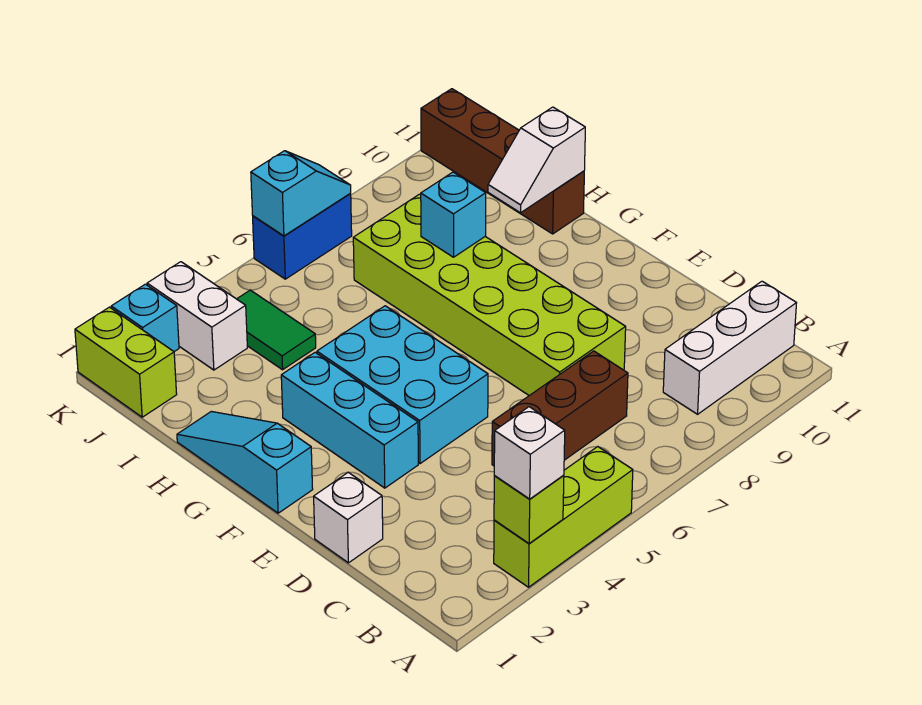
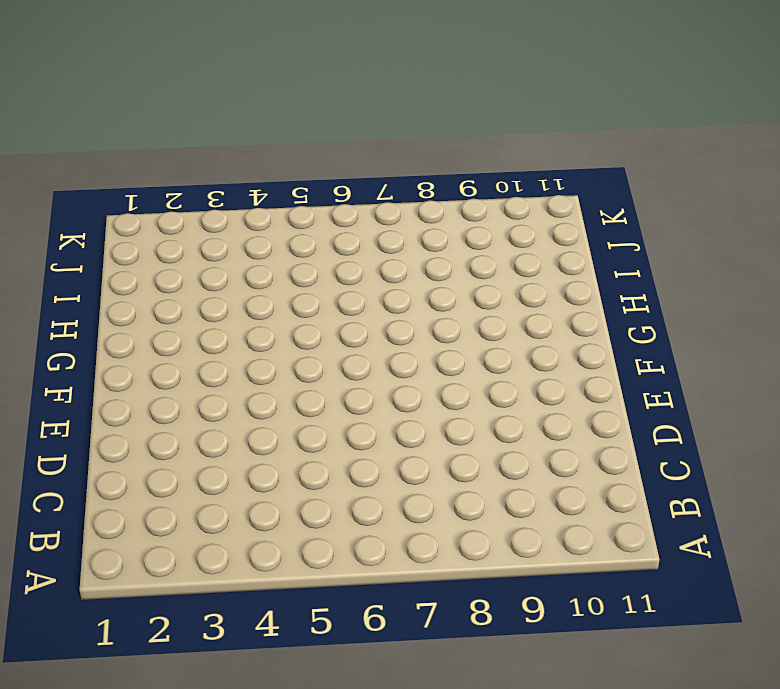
none -> lime brick A3:A5 level 1
none -> white brick B9:B11 level 1
none -> brown brick C5:C7 level 1

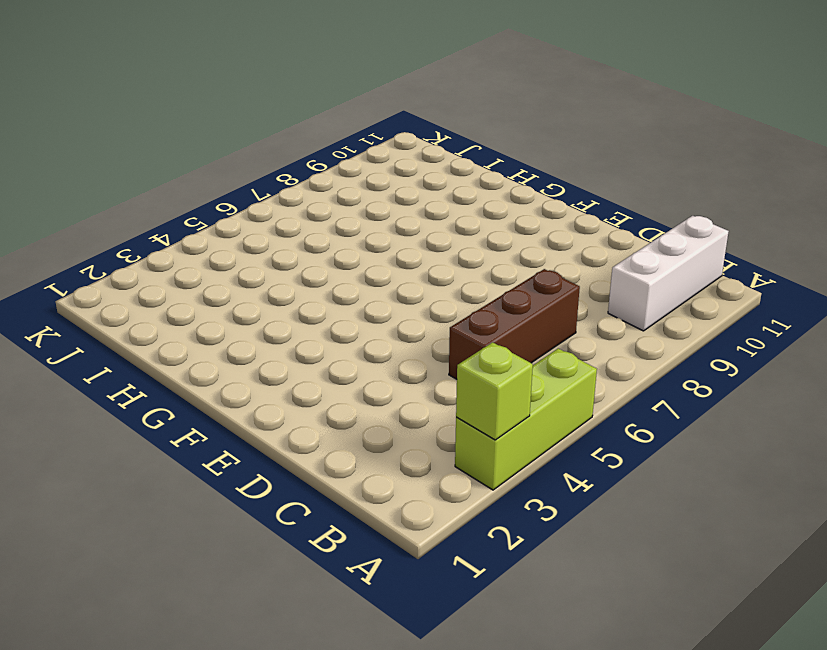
none -> white brick D1 level 1
none -> lime brick D7:I8 level 1
none -> cyan brick E3:G3 level 1

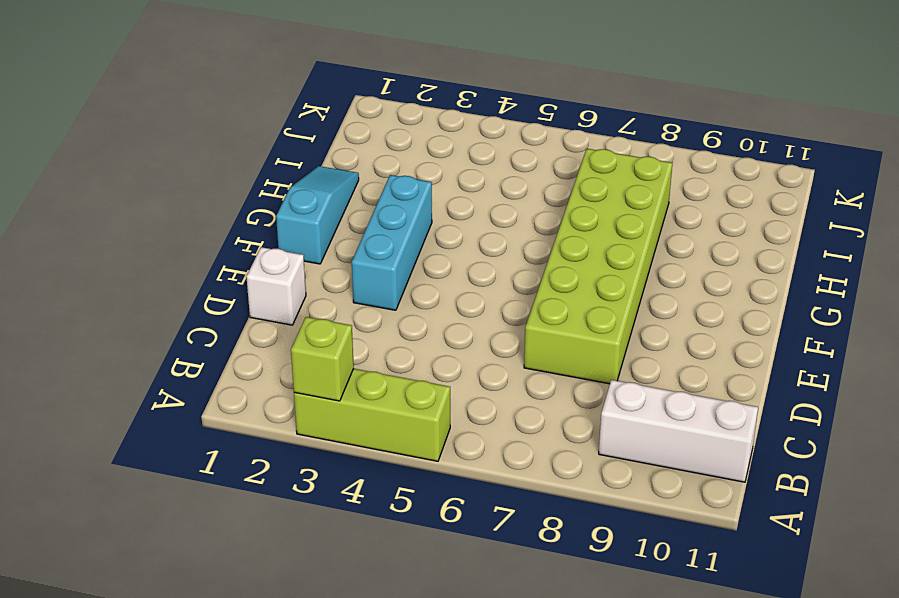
none -> brown brick C5:C7 level 1
none -> cyan brick E4:G5 level 1
none -> brown brick H11:K11 level 1

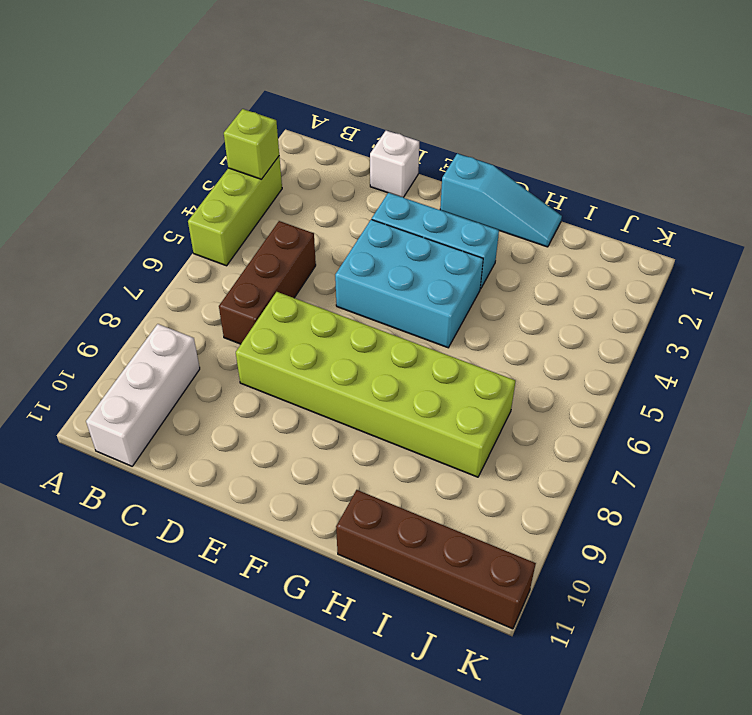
none -> green tile I4:J4 level 1
none -> lime brick J1:K1 level 1
none -> white brick J3:K3 level 1

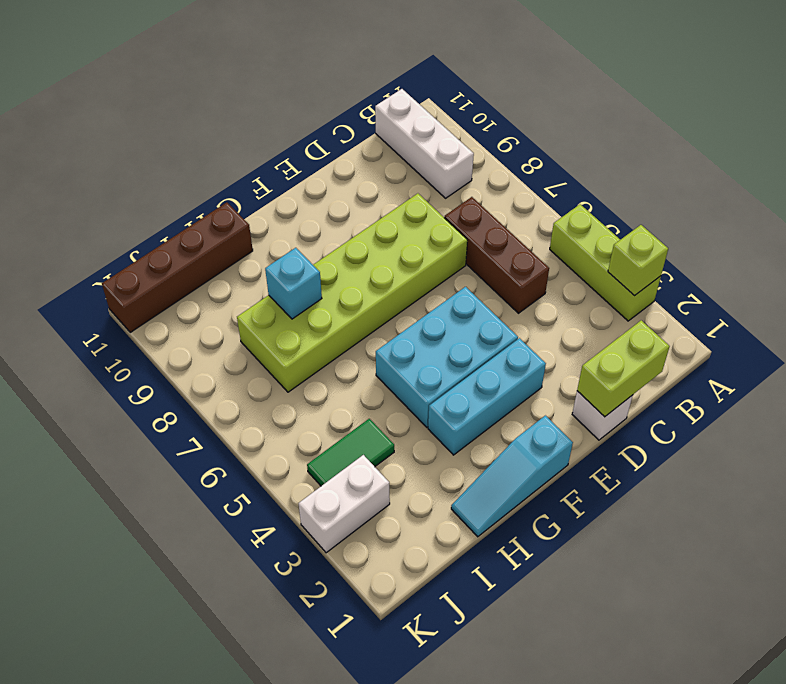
lime brick C1:D1 level 2 -> lime brick J1:K1 level 1
none -> cyan brick K2 level 1
none -> blue brick K6:K7 level 1
none -> white slope H10:H11 level 2 top 11

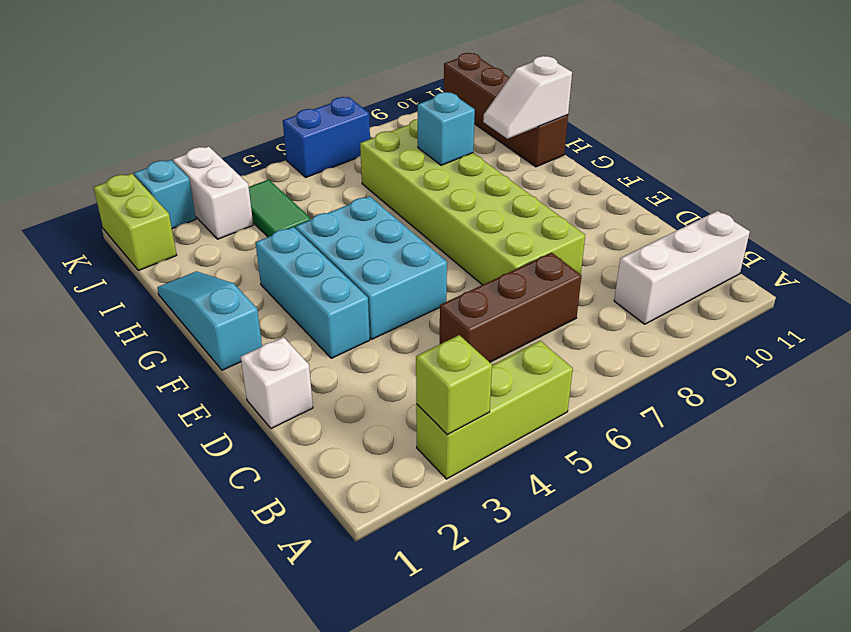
none -> cyan slope K6:K7 level 2 top 6
none -> white brick A3 level 3

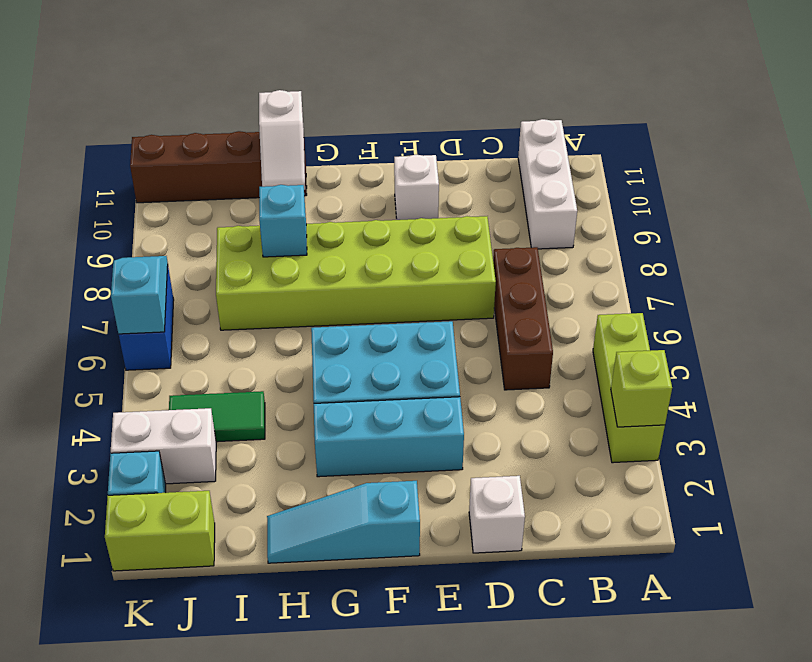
white brick E10 level 1 -> white brick A3 level 3

